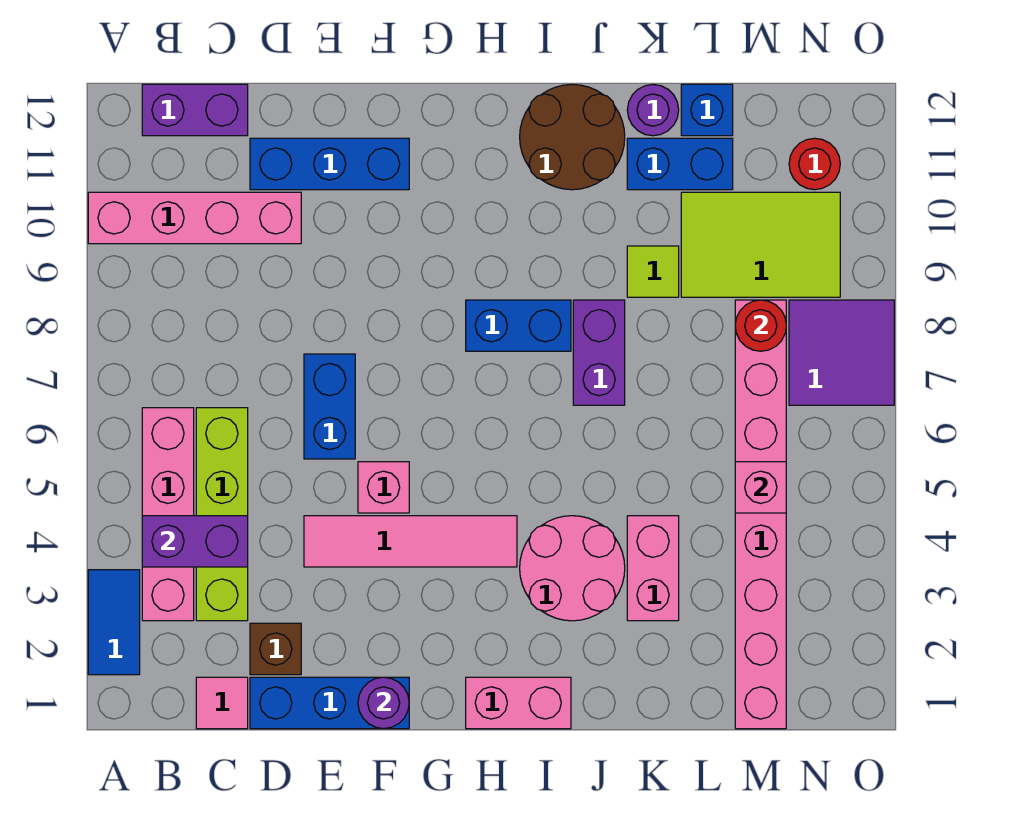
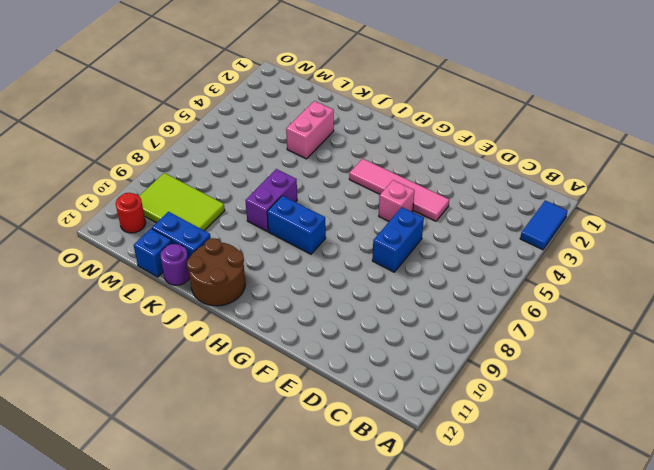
none -> pink brick A10:D10 level 1
none -> pink brick B3:B6 level 1
none -> purple brick B12:C12 level 1
none -> pink tile C1 level 1

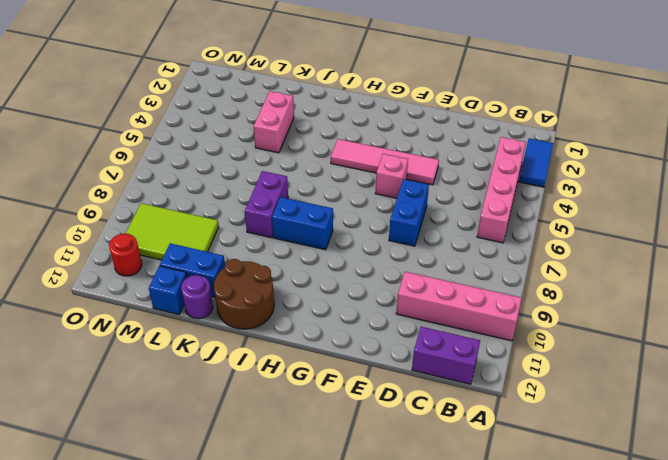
none -> pink tile C1 level 1
none -> lime brick C3:C6 level 1
none -> blue brick D1:F1 level 1
none -> brown brick D2 level 1

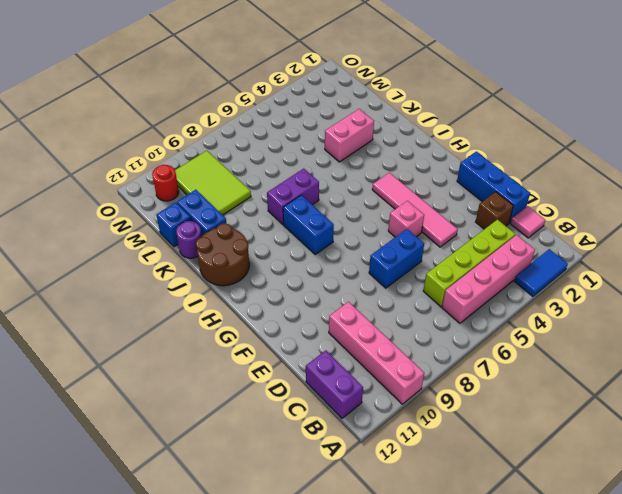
none -> blue brick D11:F11 level 1
none -> pink brick H1:I1 level 1
none -> pink round brick I3:J4 level 1
none -> lime tile K9 level 1

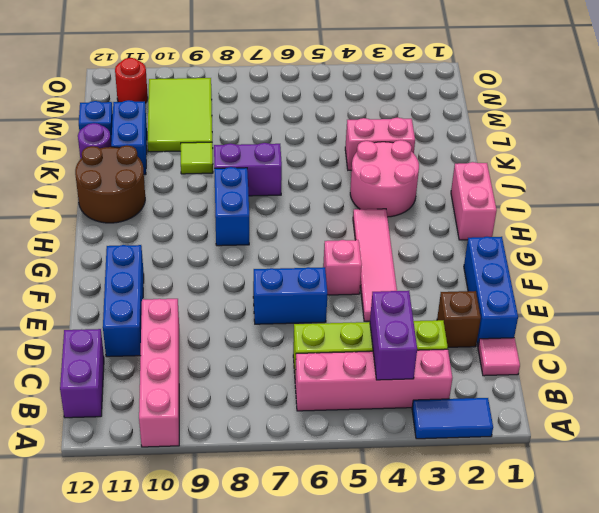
none -> pink brick M1:M8 level 1
none -> purple tile N7:O8 level 1
none -> purple round brick F1 level 2
none -> pink brick M5 level 2

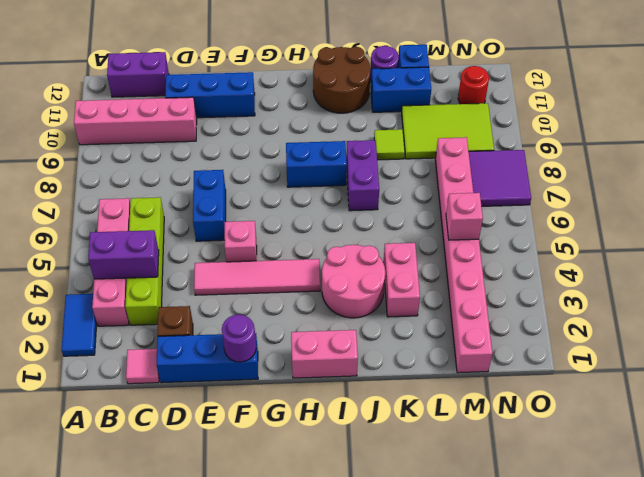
none -> red round brick M8 level 2

